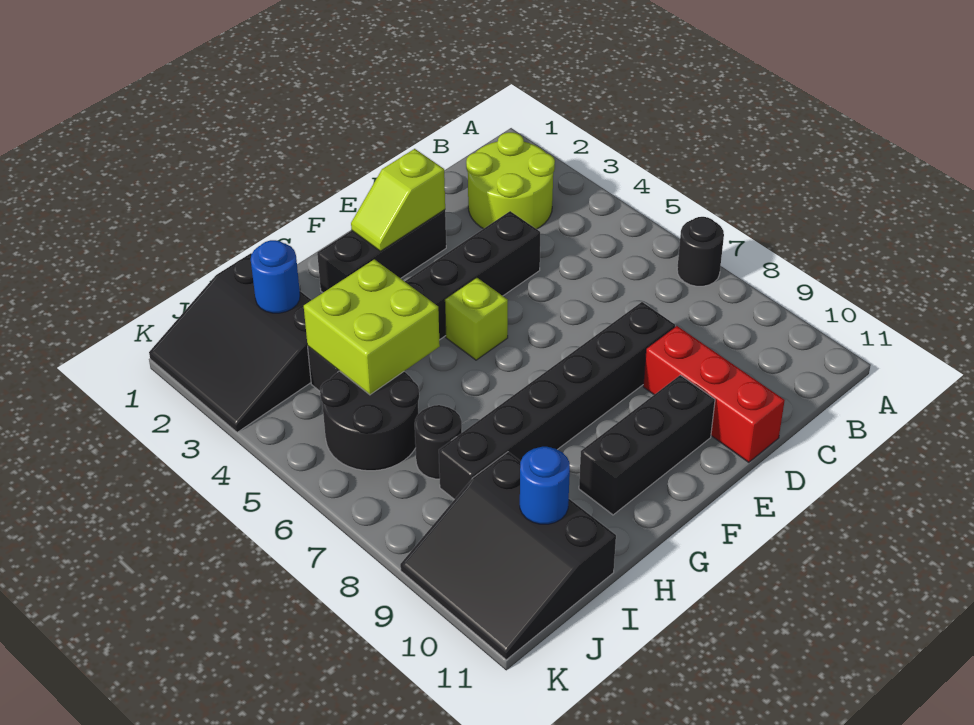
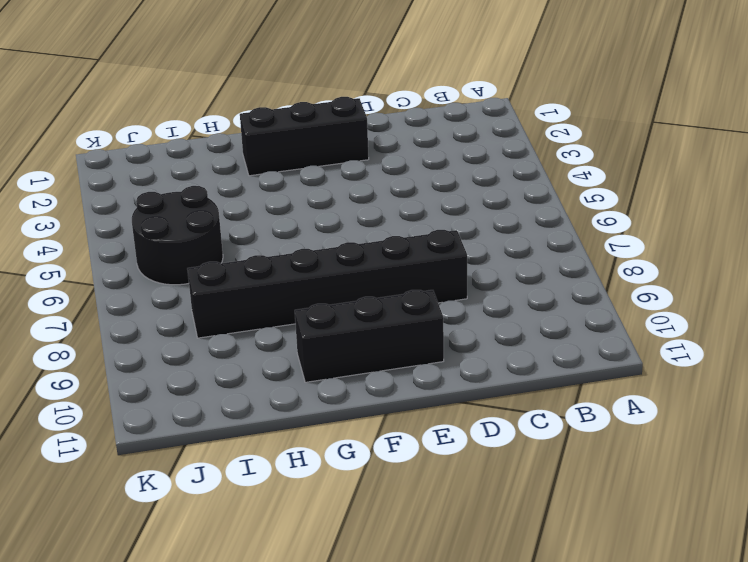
none -> black round brick A7 level 1
none -> lime round brick B2:C3 level 1
none -> black brick D4:I4 level 1

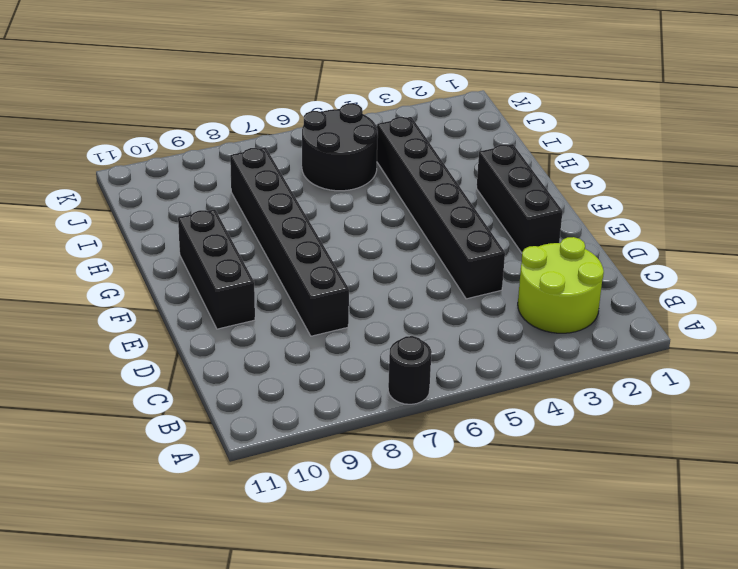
none -> red brick D9:D11 level 1
none -> lime brick F5 level 1
none -> black slope I1:K3 level 1 top I

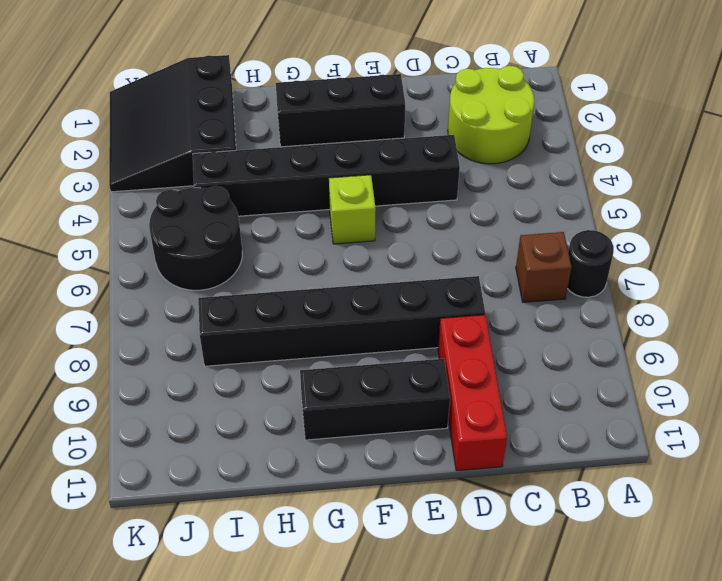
brown brick B7 level 1 -> none
none -> black round brick I7 level 1
none -> black slope I9:K11 level 1 top I
none -> lime slope E2:F2 level 2 top E

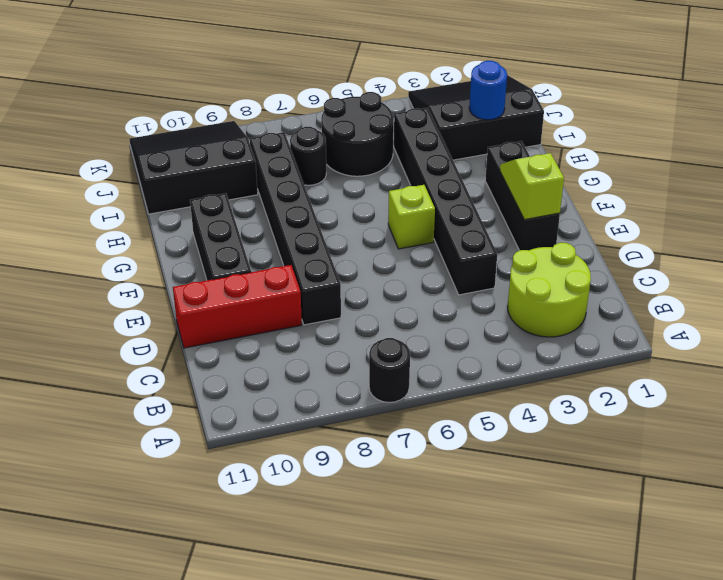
none -> lime brick H4:I5 level 2
none -> blue round brick I10 level 2

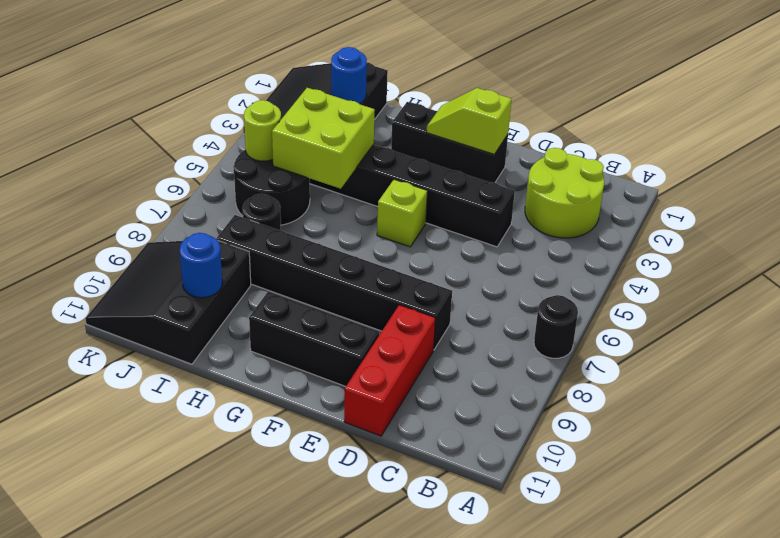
lime round brick J5 level 2 -> none

